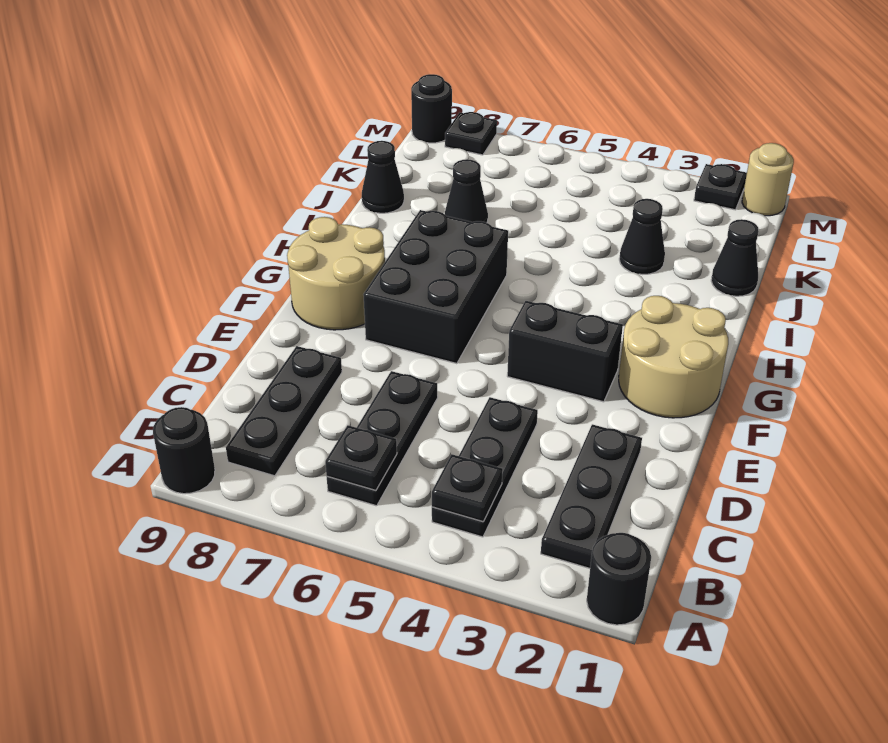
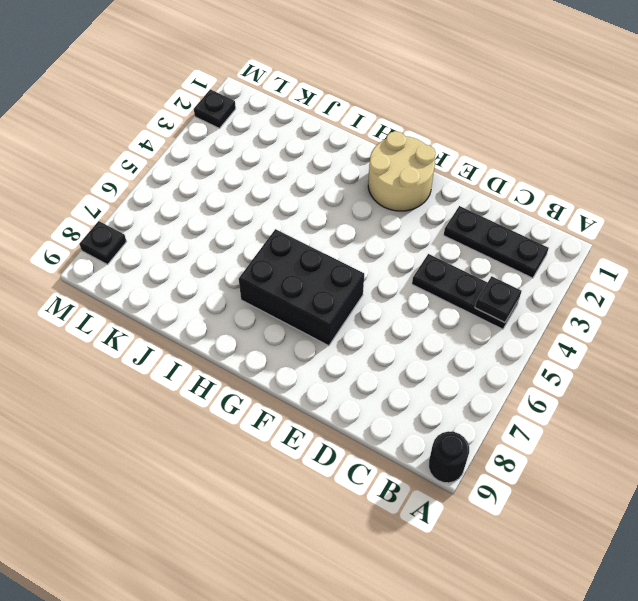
none -> black round brick A1 level 1
none -> black plate B6:D6 level 1
none -> black plate B8:D8 level 1

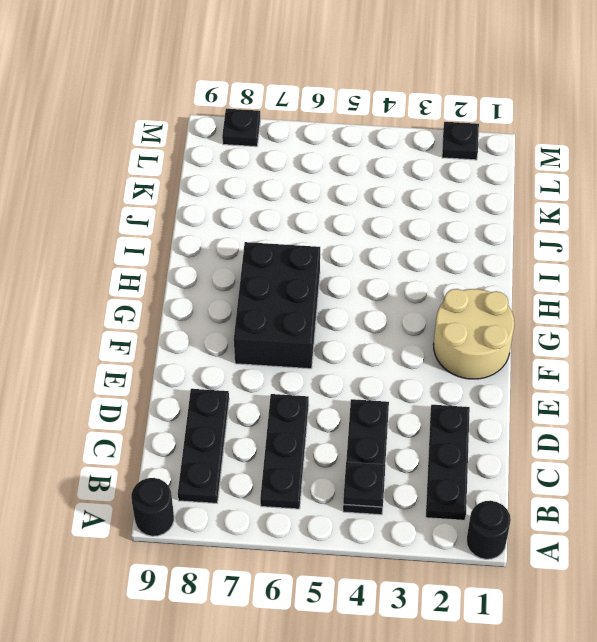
none -> black brick F3:F4 level 1
none -> tan round brick F8:G9 level 1
none -> black cone J1 level 1

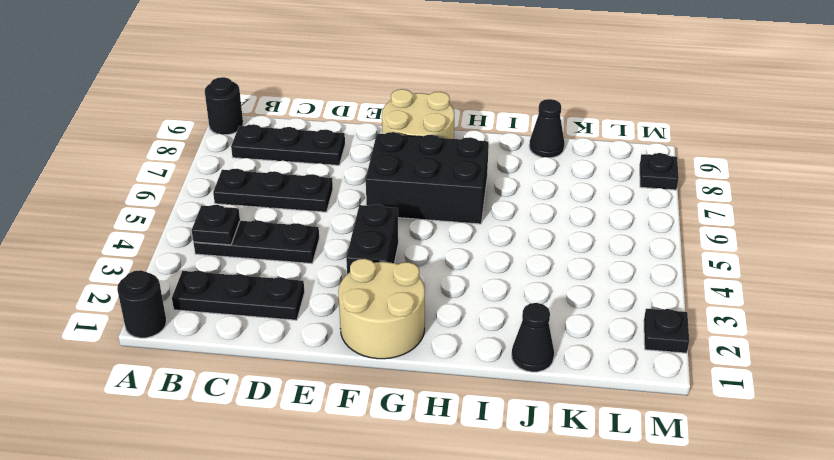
none -> black cone J3 level 1
none -> black cone J7 level 1
none -> tan round brick M1 level 1

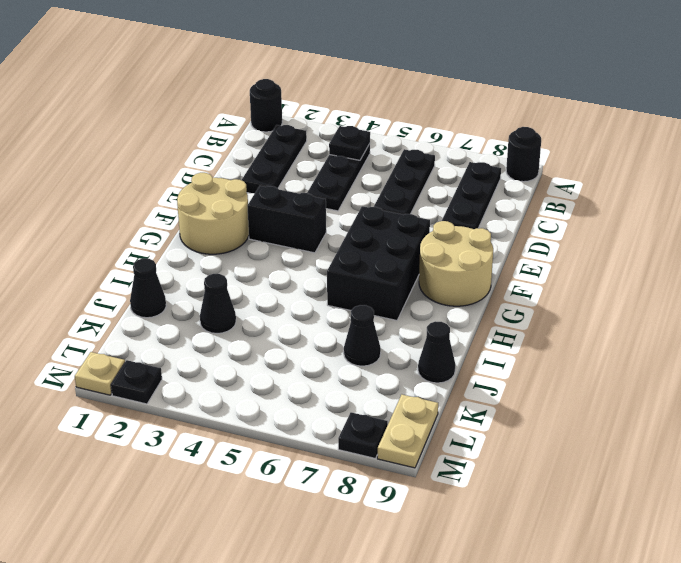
tan plate L9:M9 level 1 -> black round brick M9 level 1
tan plate M1 level 1 -> tan round brick M1 level 1
none -> black plate B6 level 2

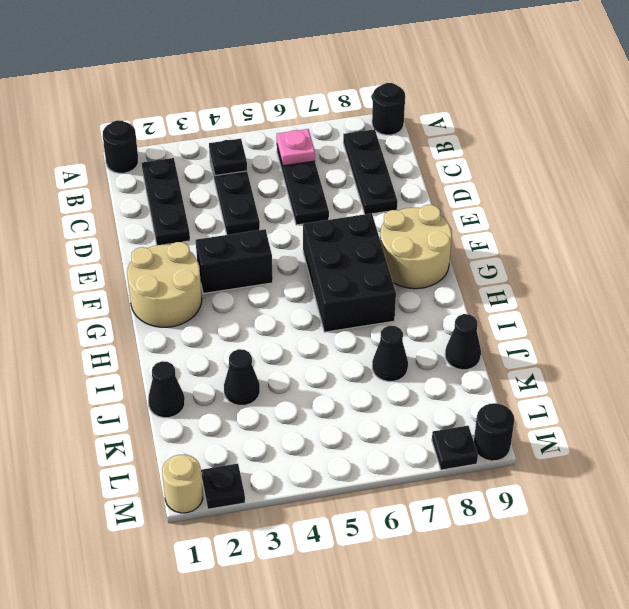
pink plate B6 level 2 -> black plate B6 level 2

